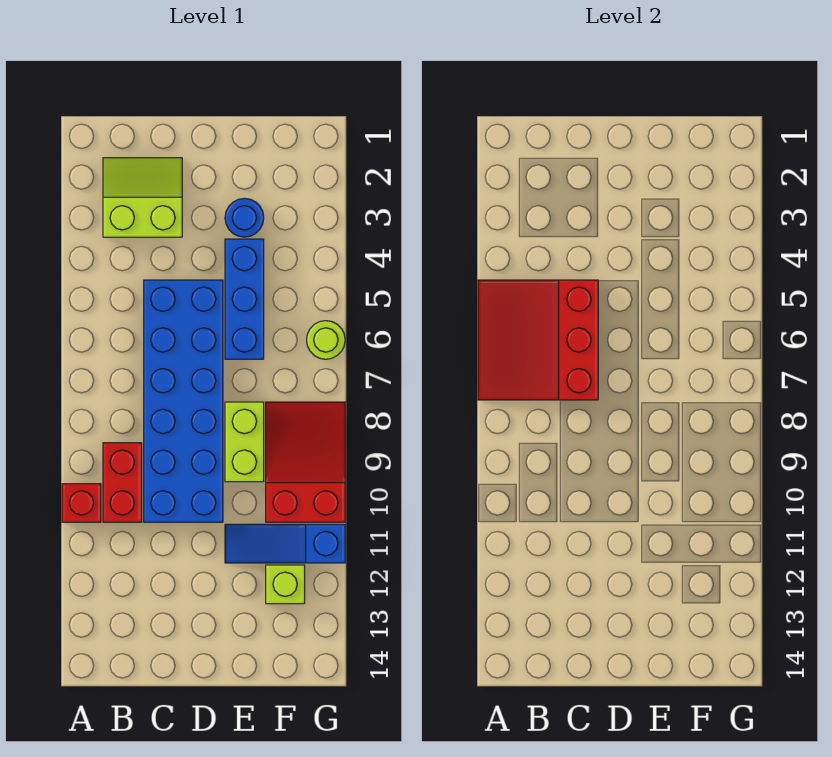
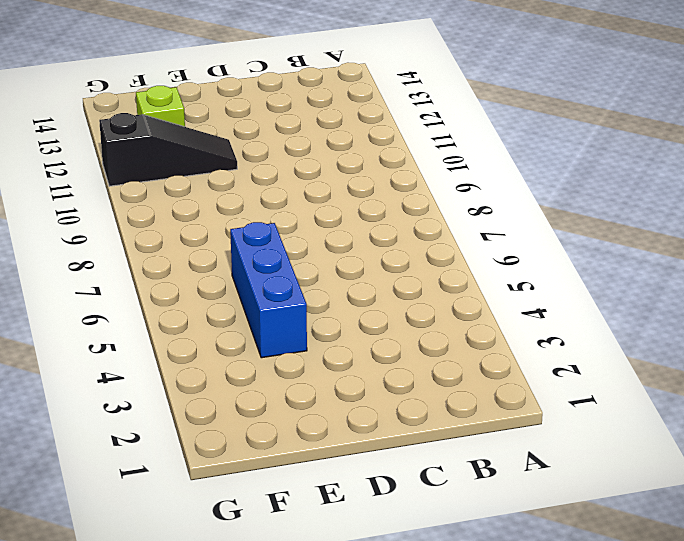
black slope E11:G11 level 1 top G -> blue slope E11:G11 level 1 top G
none -> red brick A10 level 1
none -> lime slope B2:C3 level 1 top 3
none -> red brick B9:B10 level 1

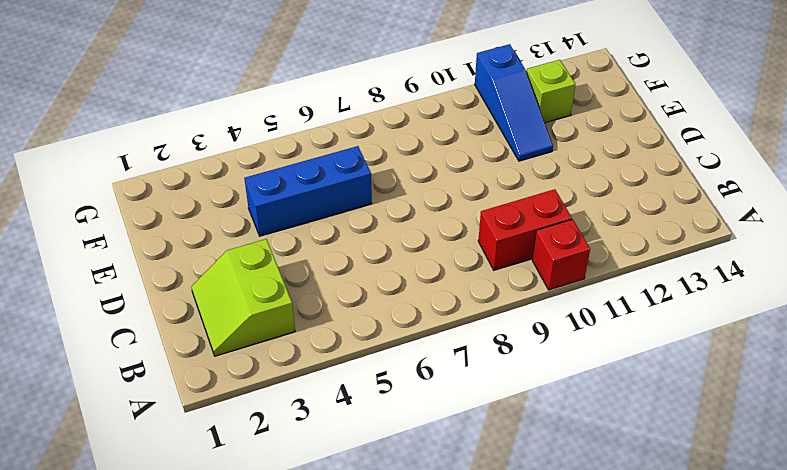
none -> blue brick C5:D10 level 1
none -> blue round brick E3 level 1
none -> lime brick E8:E9 level 1

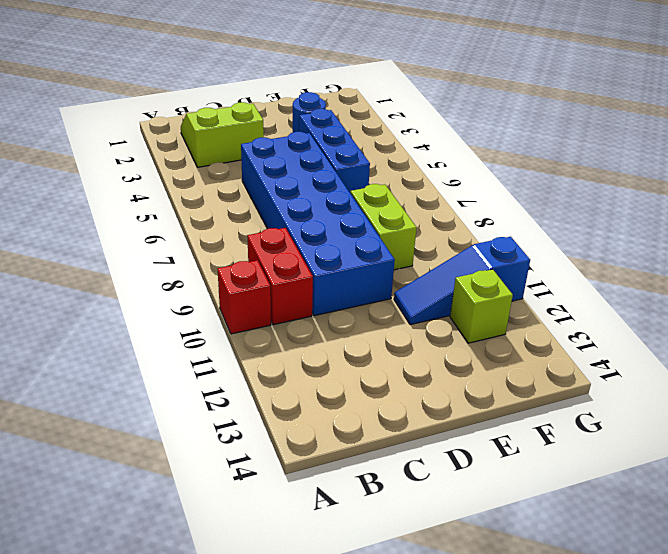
none -> red slope F8:G10 level 1 top 10
none -> lime round brick G6 level 1
none -> red slope A5:C7 level 2 top C

